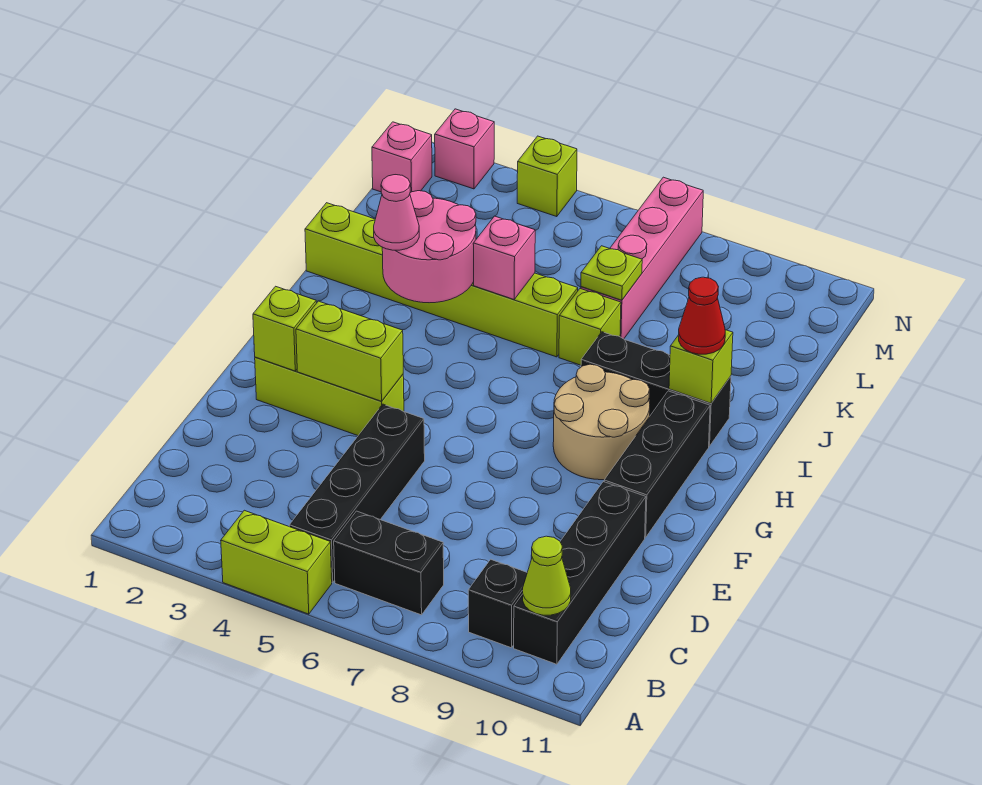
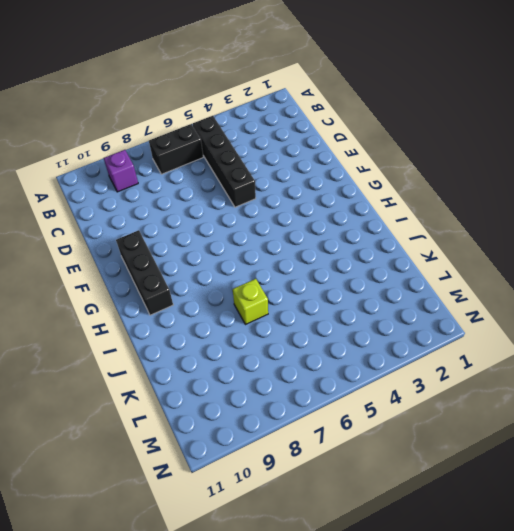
purple brick B9 level 1 -> black brick B9 level 1
none -> lime brick A4:A5 level 1
none -> black brick B10:E10 level 1
none -> lime brick F2:F4 level 1

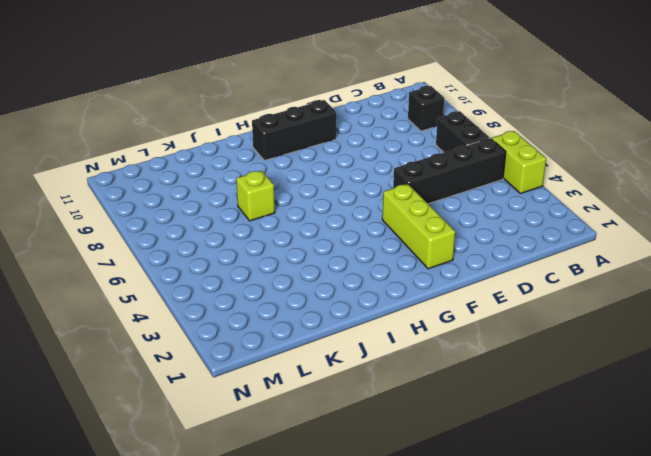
none -> black brick B10:E10 level 1
none -> tan round brick G8:H9 level 1
none -> black brick I8:I10 level 1

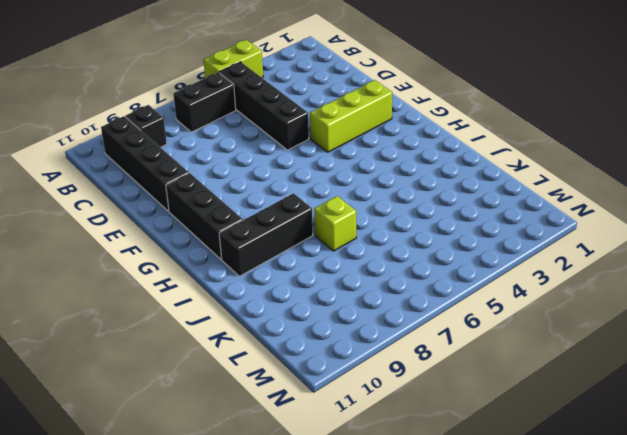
none -> tan round brick G8:H9 level 1
none -> lime brick J1:J6 level 1
none -> pink brick K7:N7 level 1

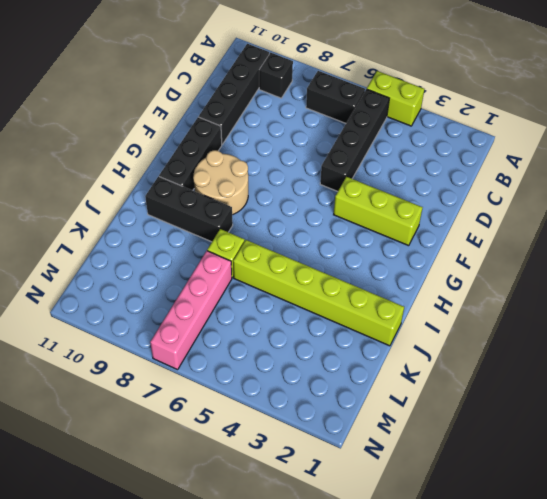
none -> pink brick M1 level 1
none -> pink brick N2 level 1
none -> lime brick N4 level 1

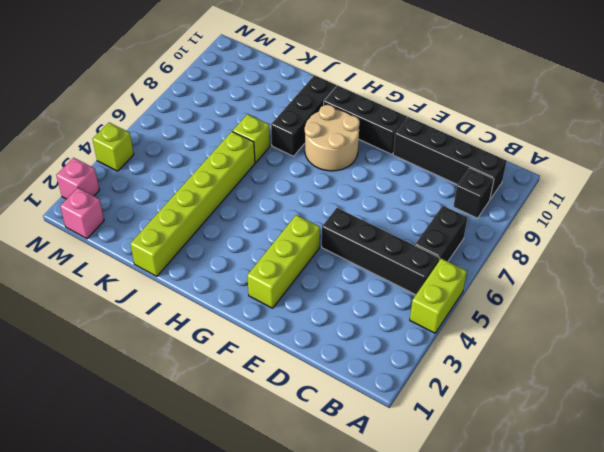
none -> pink brick K7:N7 level 1
none -> lime cone B10 level 2
none -> lime brick F2 level 2

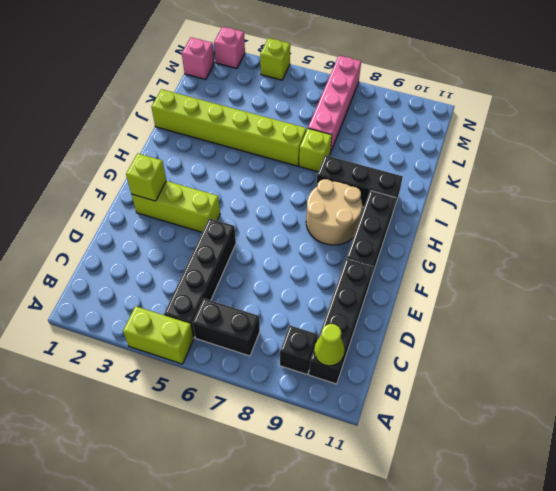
none -> lime brick F3:F4 level 2
none -> pink round brick I3:J4 level 2
none -> lime brick I10 level 2

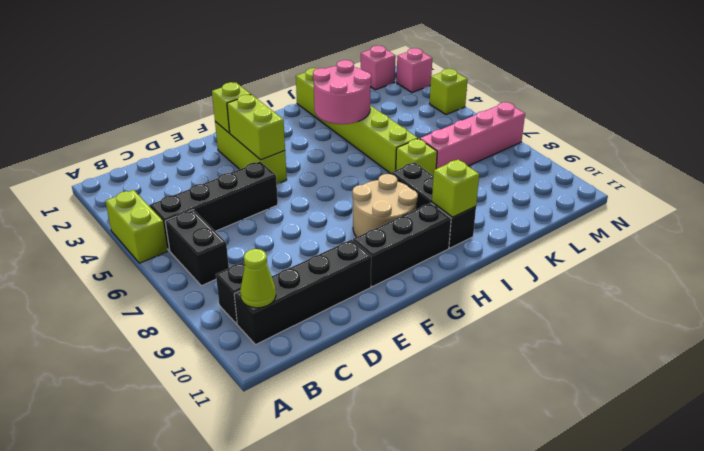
none -> pink brick J5 level 2
none -> lime plate K7 level 2
none -> pink cone I3 level 3

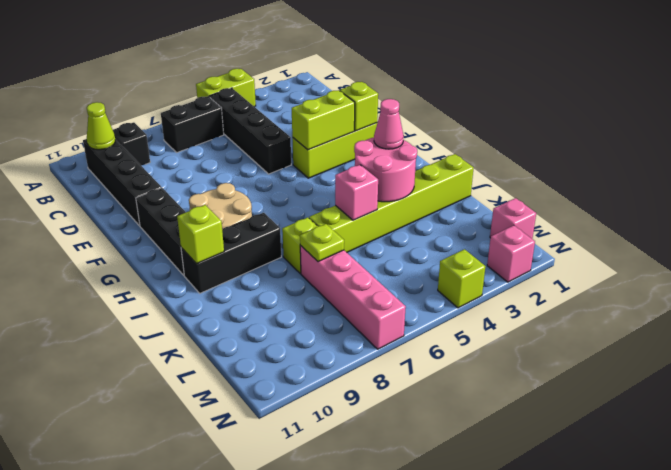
none -> red cone I10 level 3

